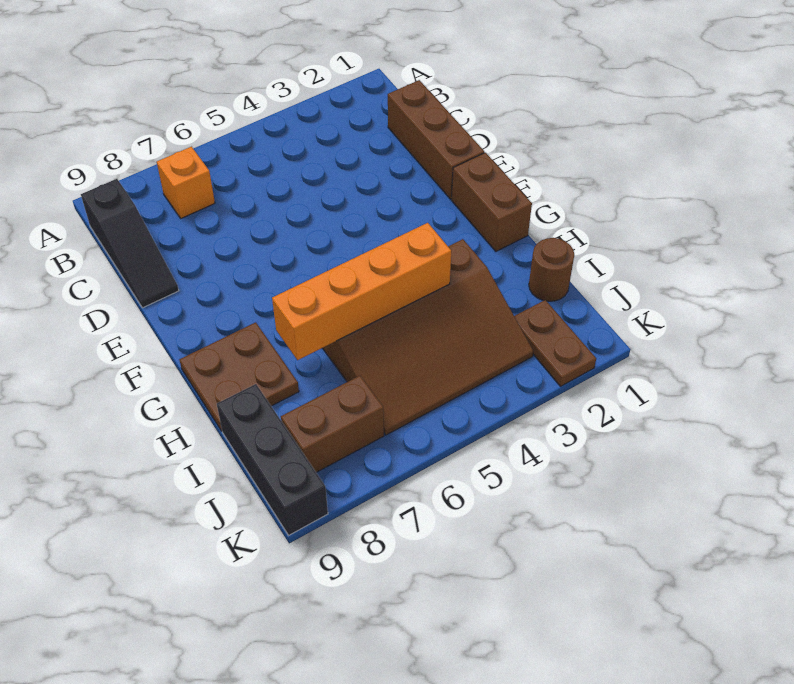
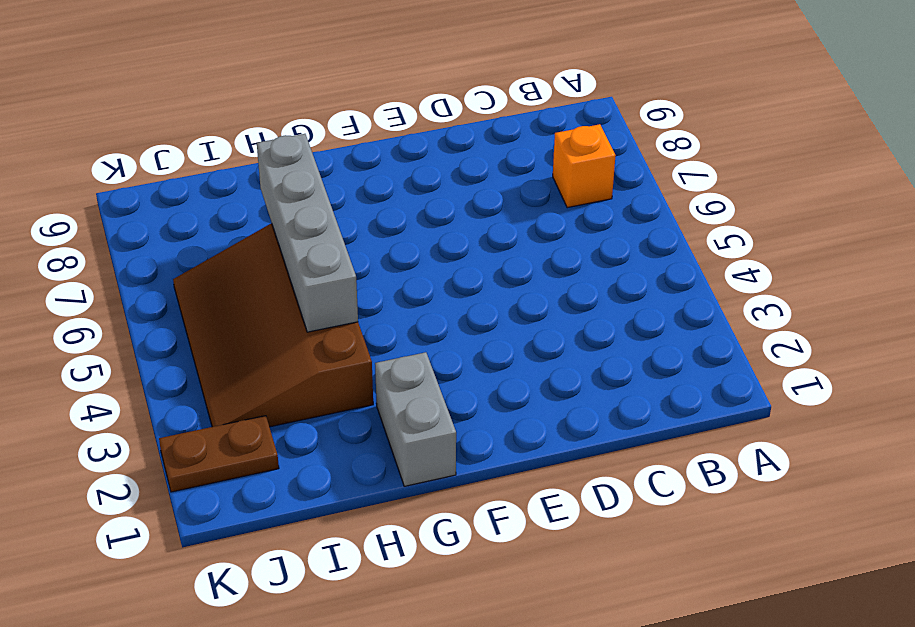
grey brick G1:G2 level 1 -> brown brick F1:G1 level 1
grey brick H4:H7 level 2 -> orange brick H4:H7 level 2
none -> black slope B9:D9 level 1 top B
none -> brown brick C1:E1 level 1

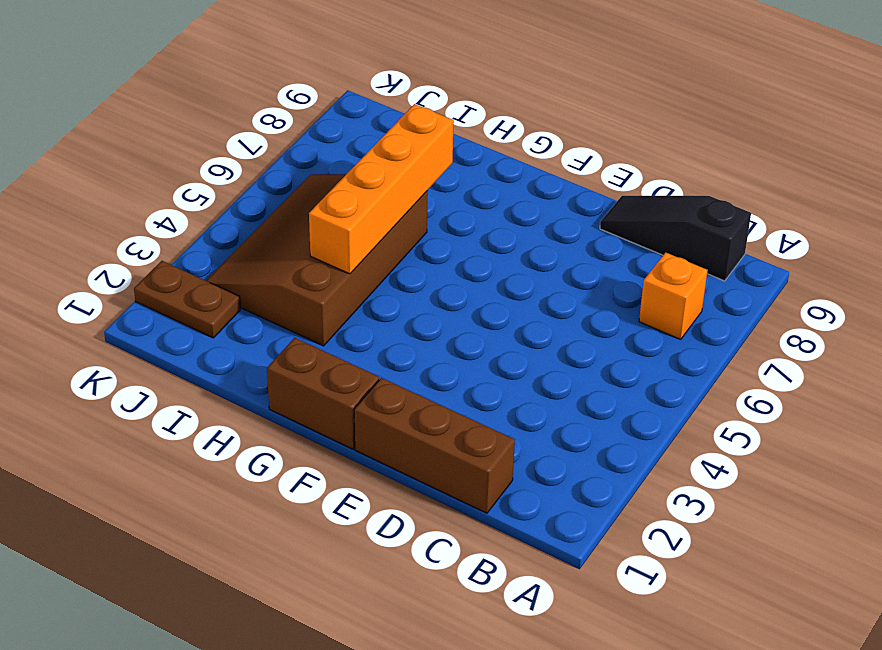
none -> brown plate G8:H9 level 1
none -> brown round brick I1 level 1

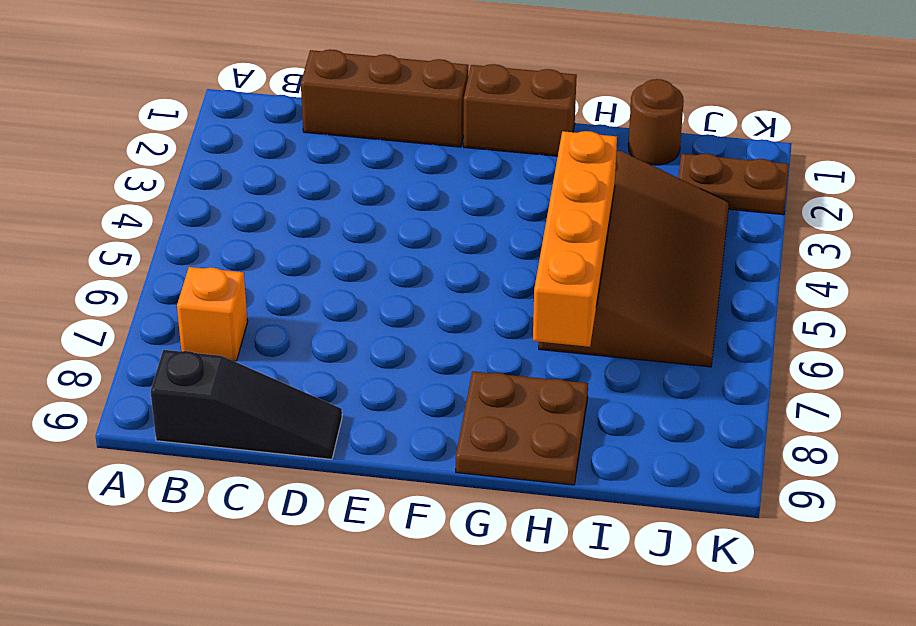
none -> black brick I9:K9 level 1
none -> brown brick J7:J8 level 1

